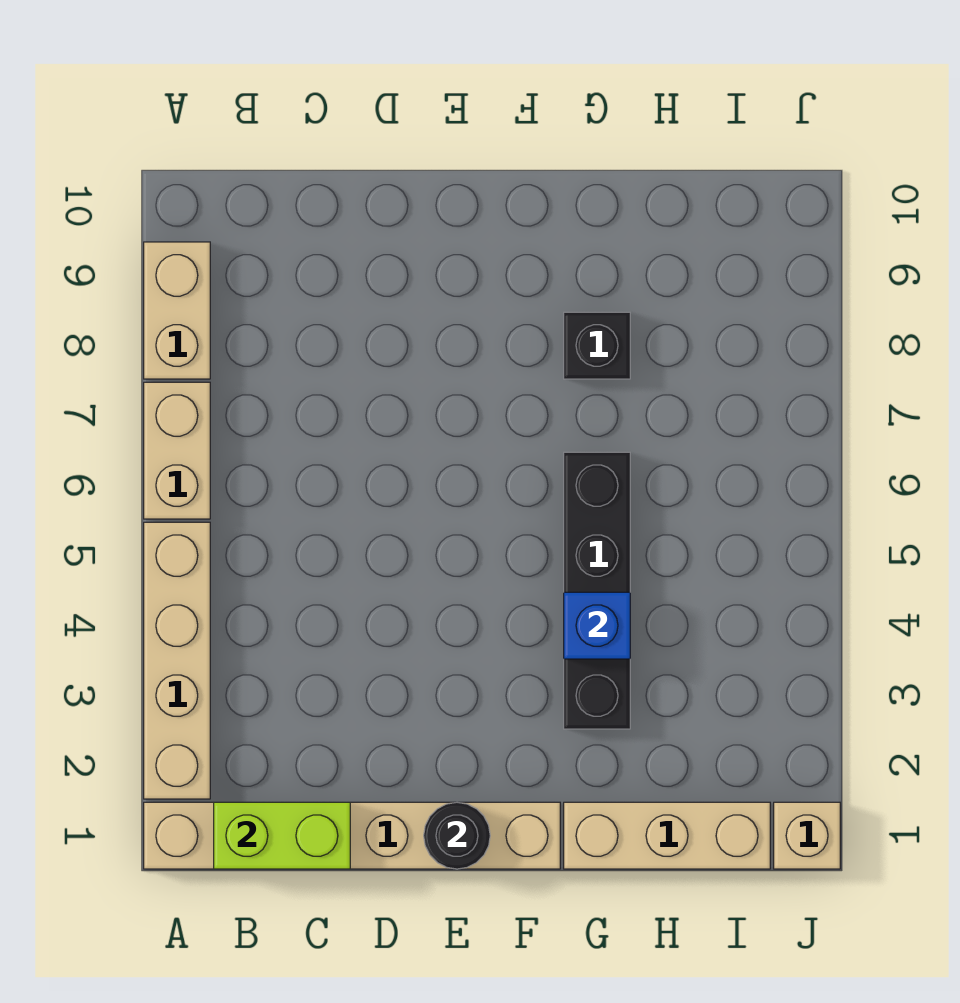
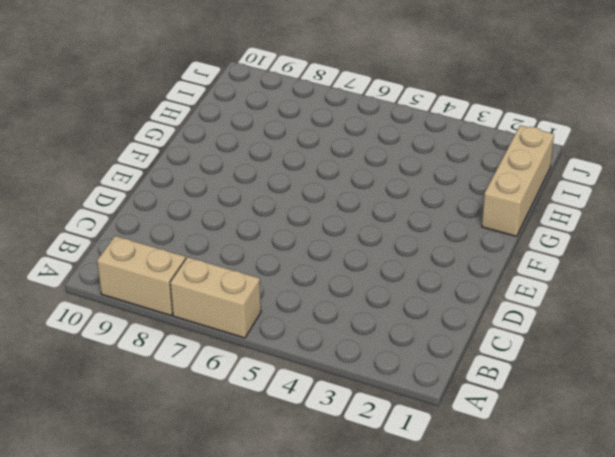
none -> tan brick A1:F1 level 1
none -> tan brick A2:A5 level 1

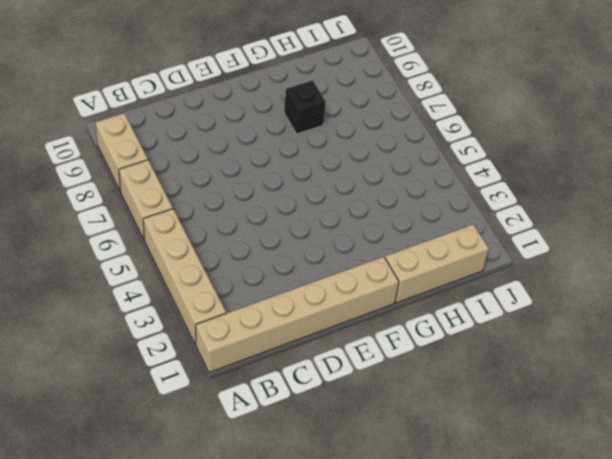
none -> black brick G3:G6 level 1
none -> tan brick J1 level 1

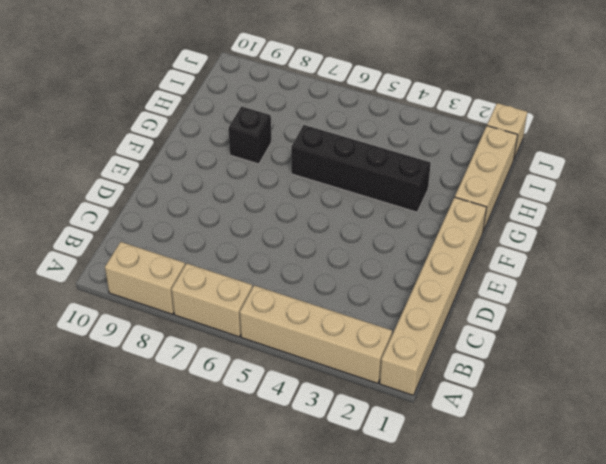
none -> lime brick B1:C1 level 2
none -> black round brick E1 level 2

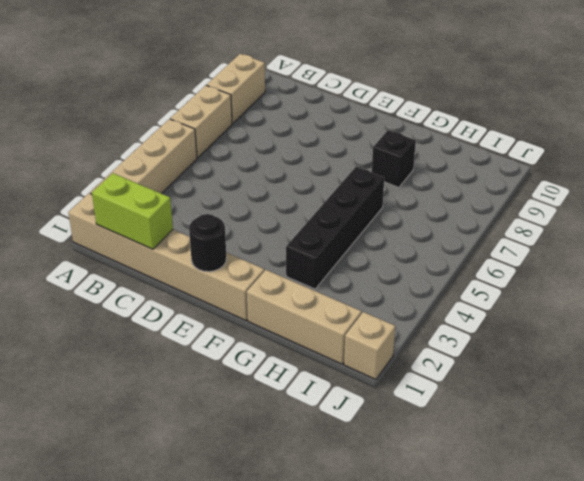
none -> blue brick G4 level 2

